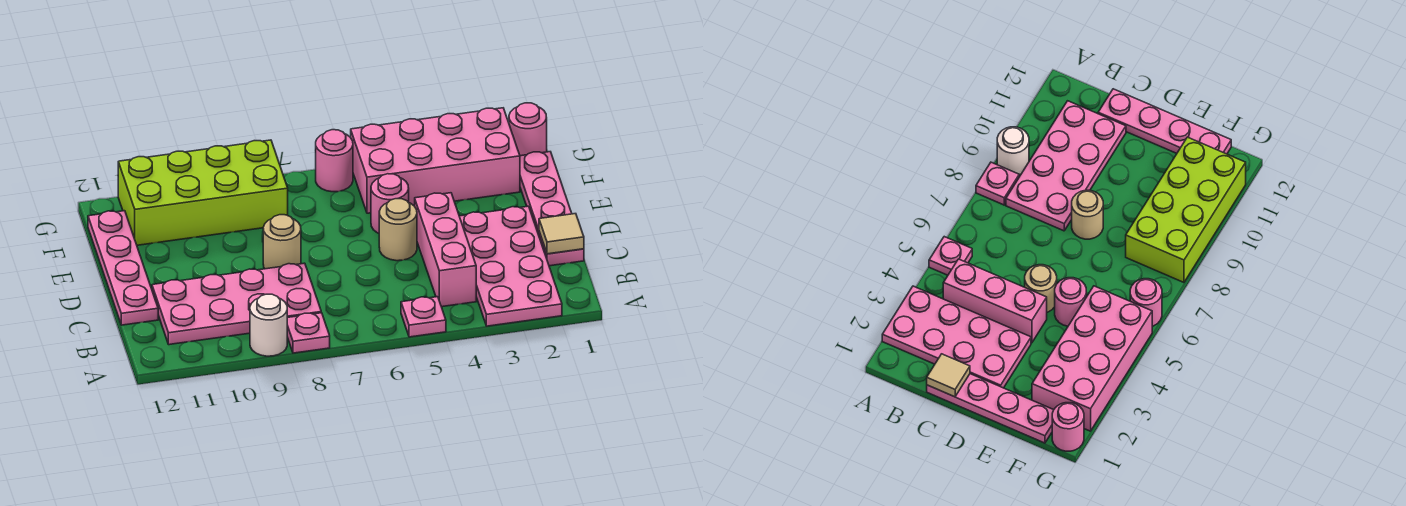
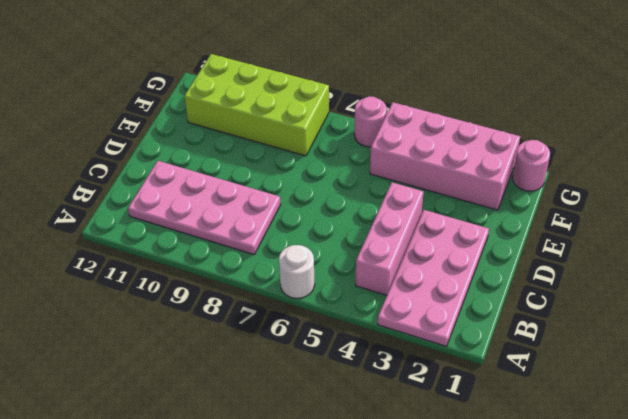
white round brick A6 level 1 -> white round brick A9 level 1
none -> pink plate A5 level 1
none -> pink plate A8 level 1
none -> pink plate C1:F1 level 1

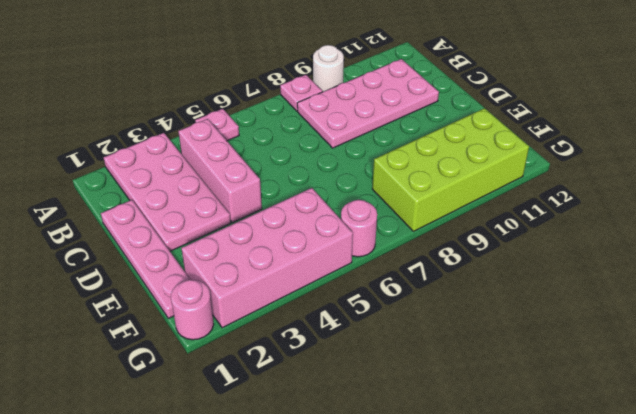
none -> pink plate C12:F12 level 1
none -> tan round brick D5 level 1
none -> tan round brick D8 level 1

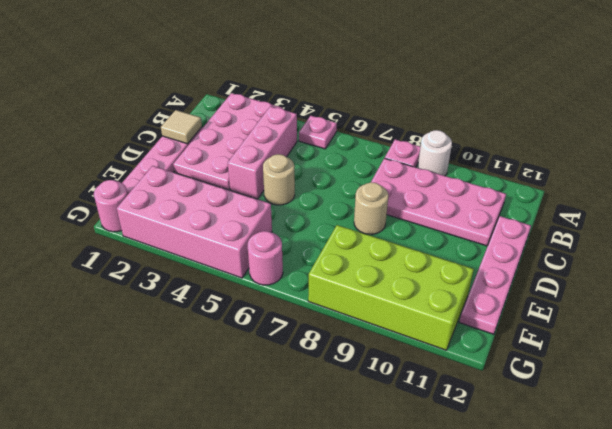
none -> pink round brick E5 level 1

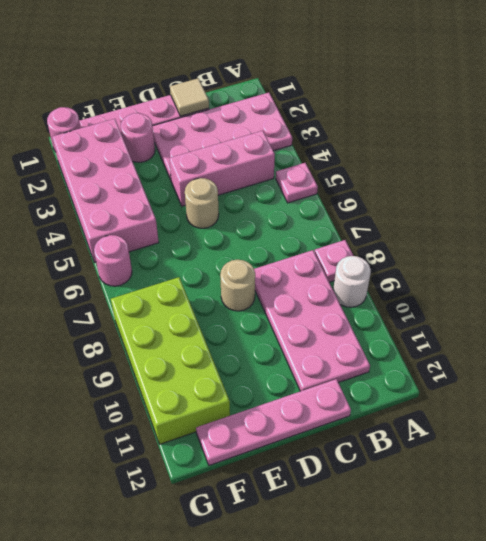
pink round brick E2 level 1 -> pink round brick E5 level 1

